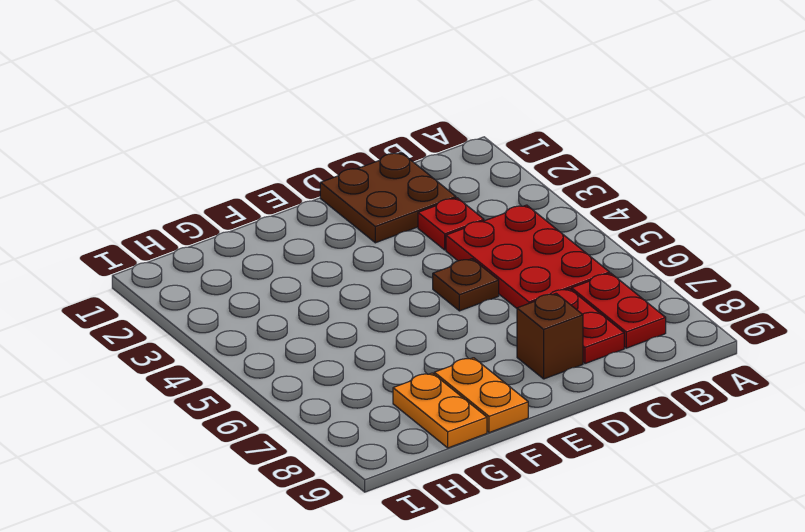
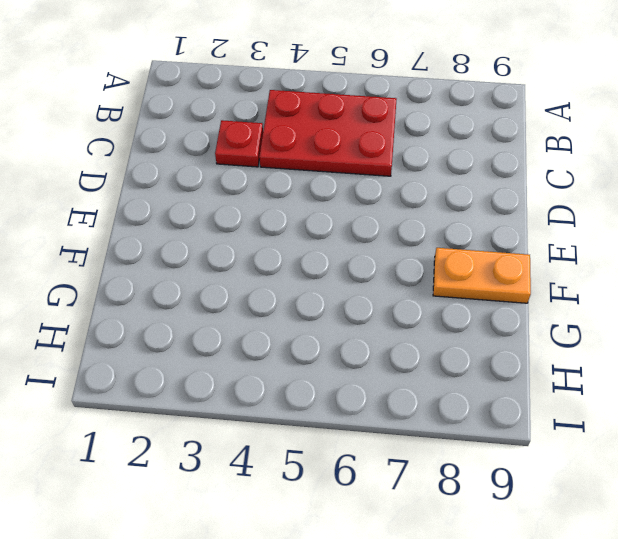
none -> red plate B7:B8 level 1
none -> brown plate C1:D2 level 1

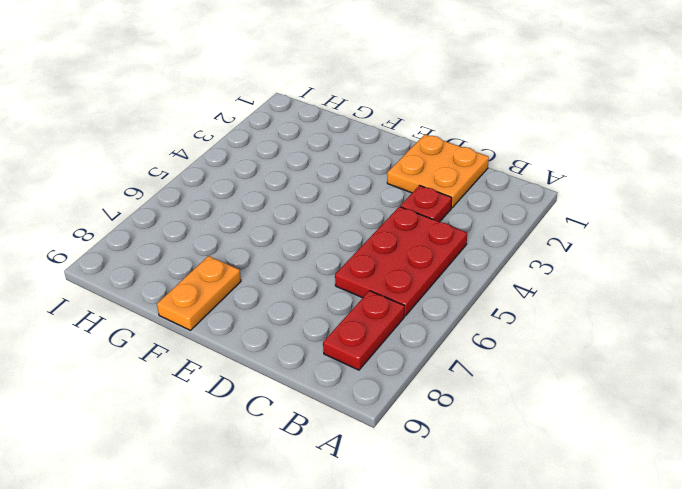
orange plate C1:D2 level 1 -> brown plate C1:D2 level 1
none -> red plate C7:C8 level 1
none -> brown plate D5 level 1

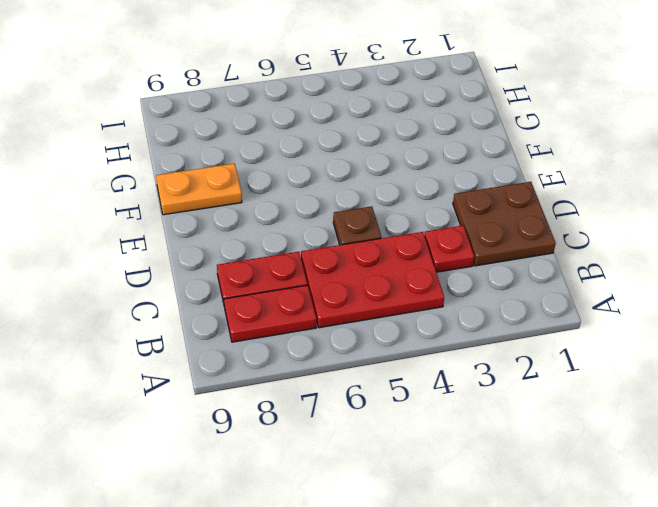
none -> brown brick D8 level 1
none -> orange plate G8:G9 level 1

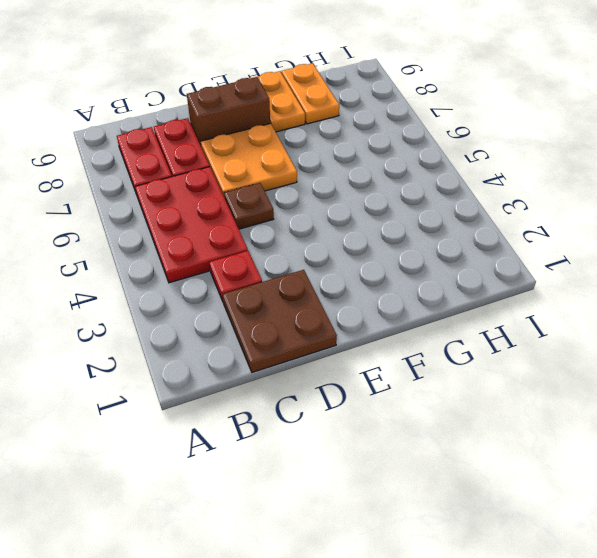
orange plate D6:E7 level 1 -> none
brown brick D8:E8 level 1 -> brown brick D8 level 1

